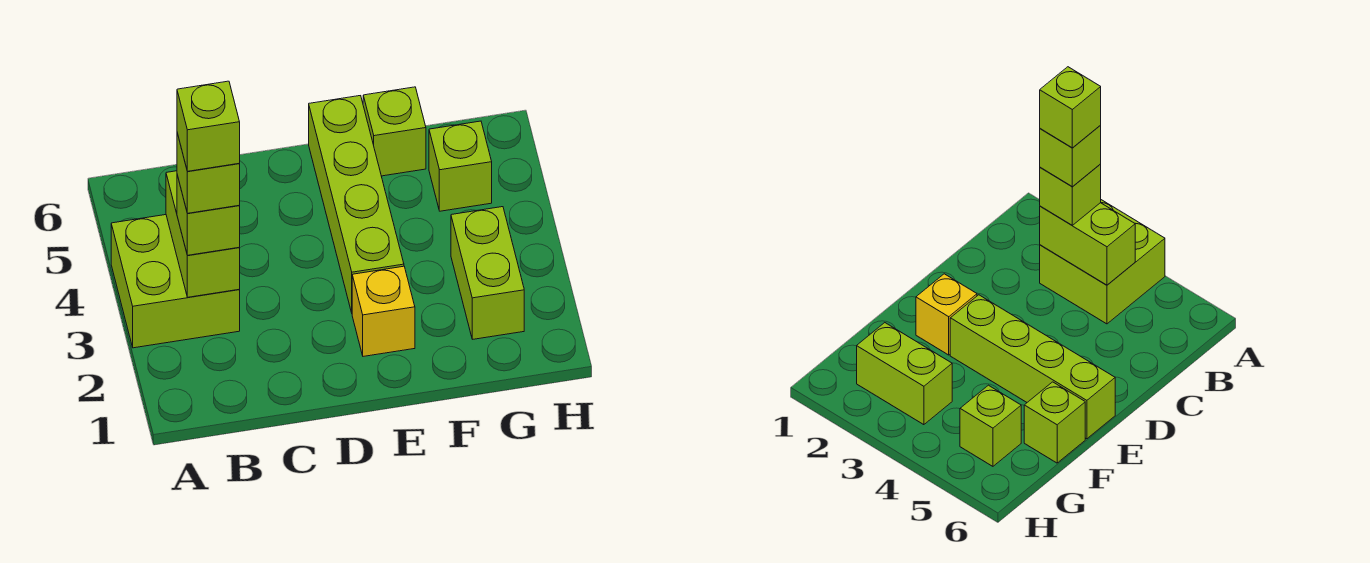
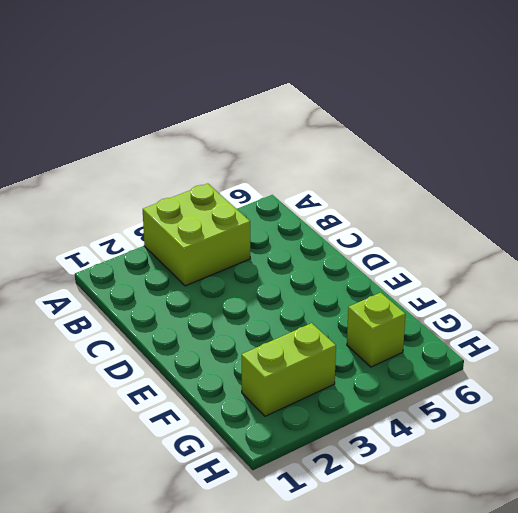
none -> yellow brick E2 level 1
none -> lime brick E3:E6 level 1

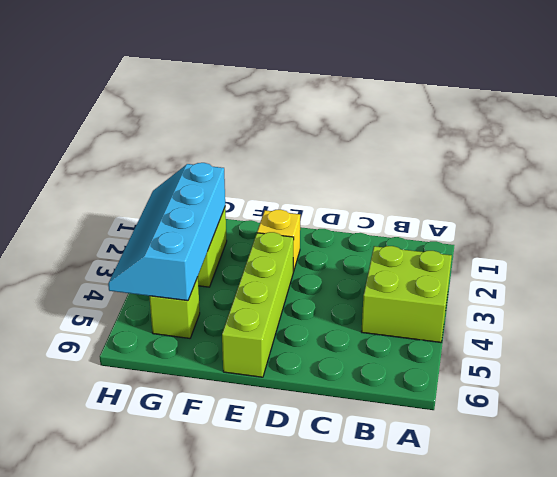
cyan slope G2:H5 level 2 top G -> none
none -> lime brick F6 level 1
none -> lime brick B3:B4 level 2

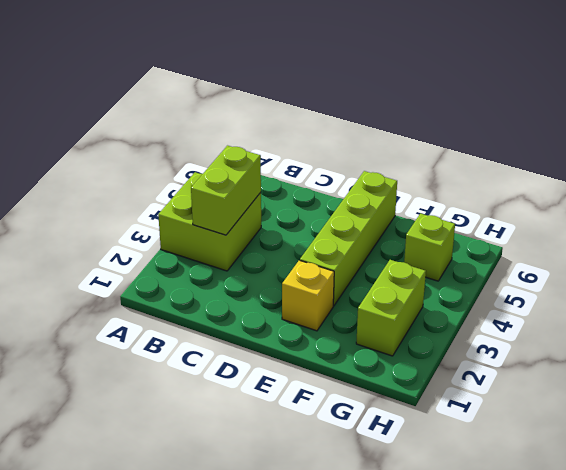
none -> lime brick F6 level 1
none -> lime brick B3 level 3

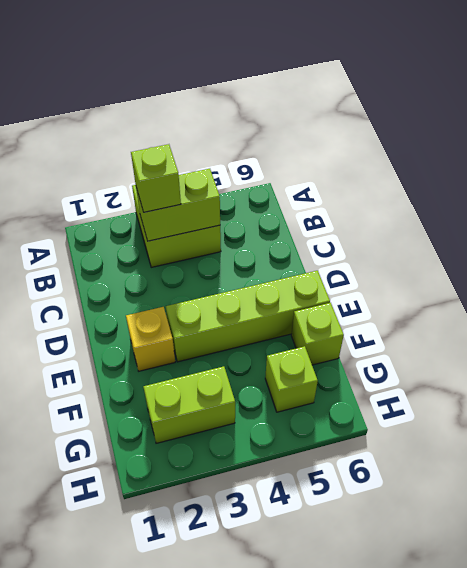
none -> lime brick B3 level 4
none -> lime brick B3 level 5

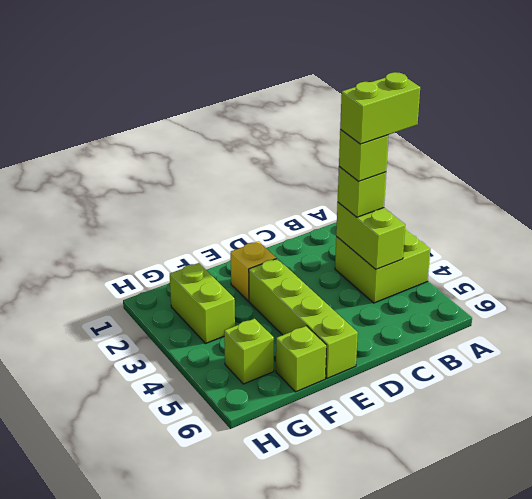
lime brick A3:B3 level 5 -> lime brick B3 level 5

